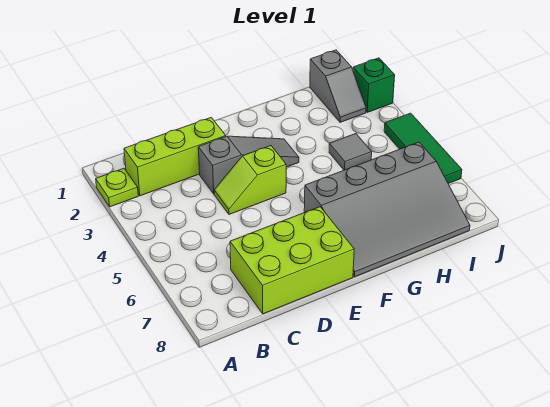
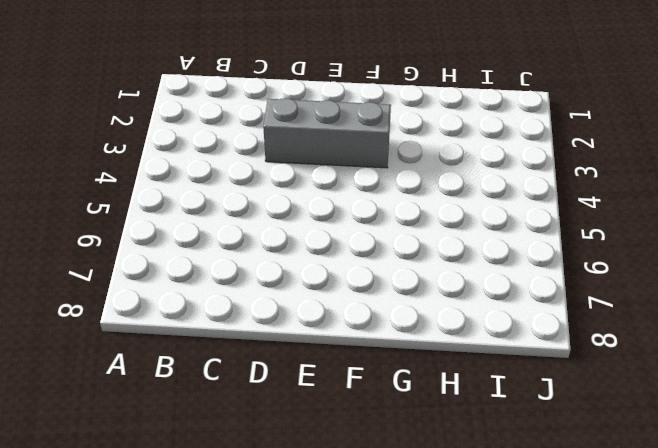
grey brick D3:F3 level 1 -> grey slope D3:F3 level 1 top D
none -> lime plate A2 level 1
none -> lime brick B2:D2 level 1

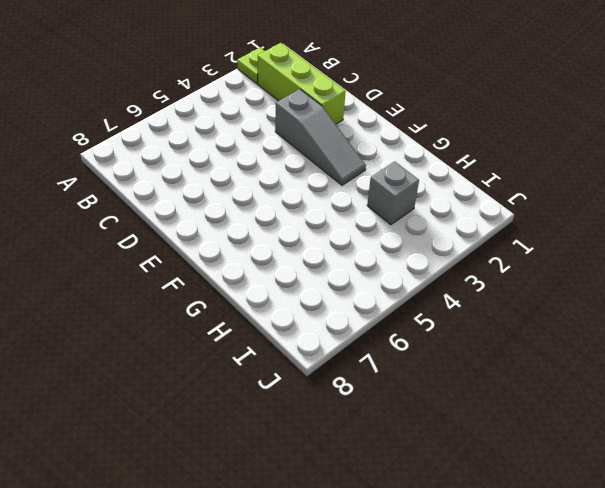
grey brick H3 level 1 -> none
none -> lime brick C7:E8 level 1
none -> lime slope D4:E4 level 1 top E

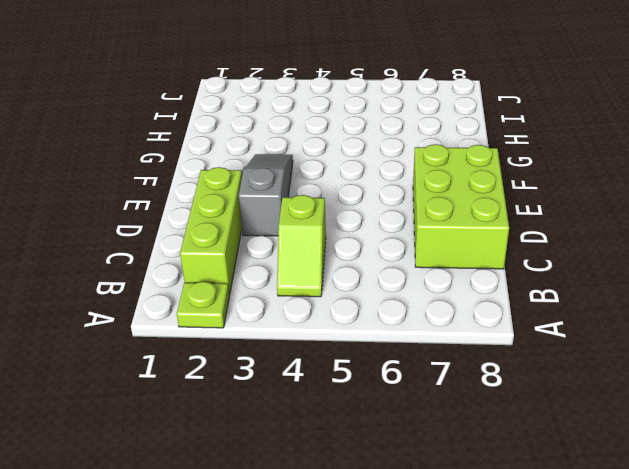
lime slope B4:C4 level 1 top C -> lime slope D4:E4 level 1 top E
none -> grey slope F6:I8 level 1 top 6
none -> grey tile H4 level 1

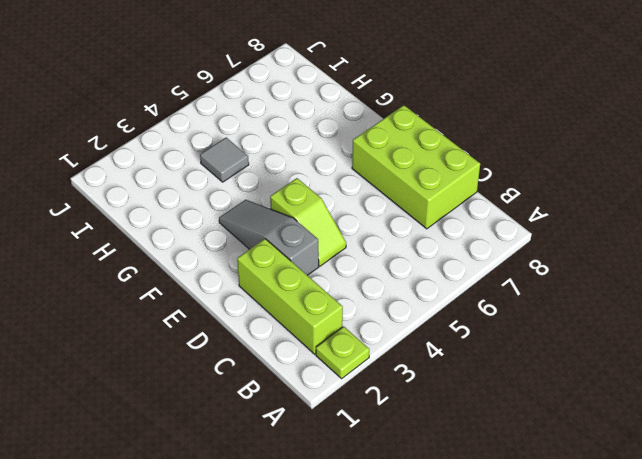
none -> grey slope F6:I8 level 1 top 6
none -> grey slope I1:I2 level 1 top 1

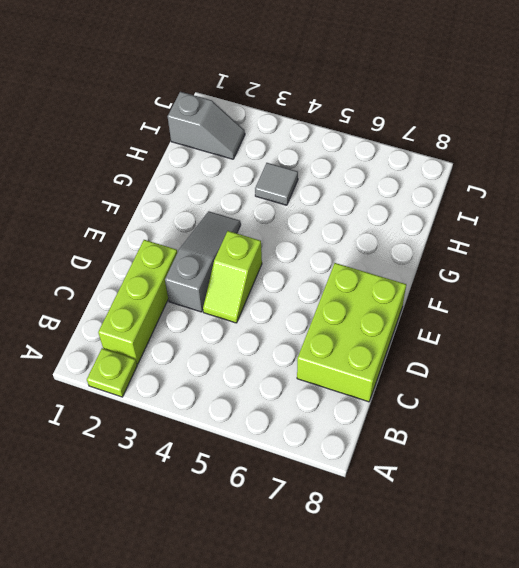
none -> grey slope F6:I8 level 1 top 6
none -> green brick J2 level 1

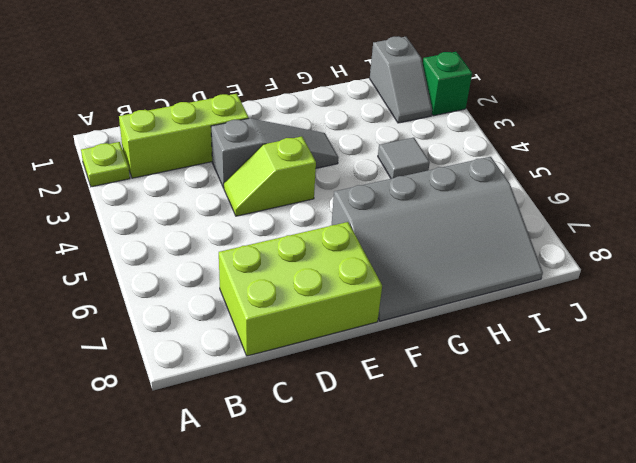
none -> green tile J4:J6 level 1

